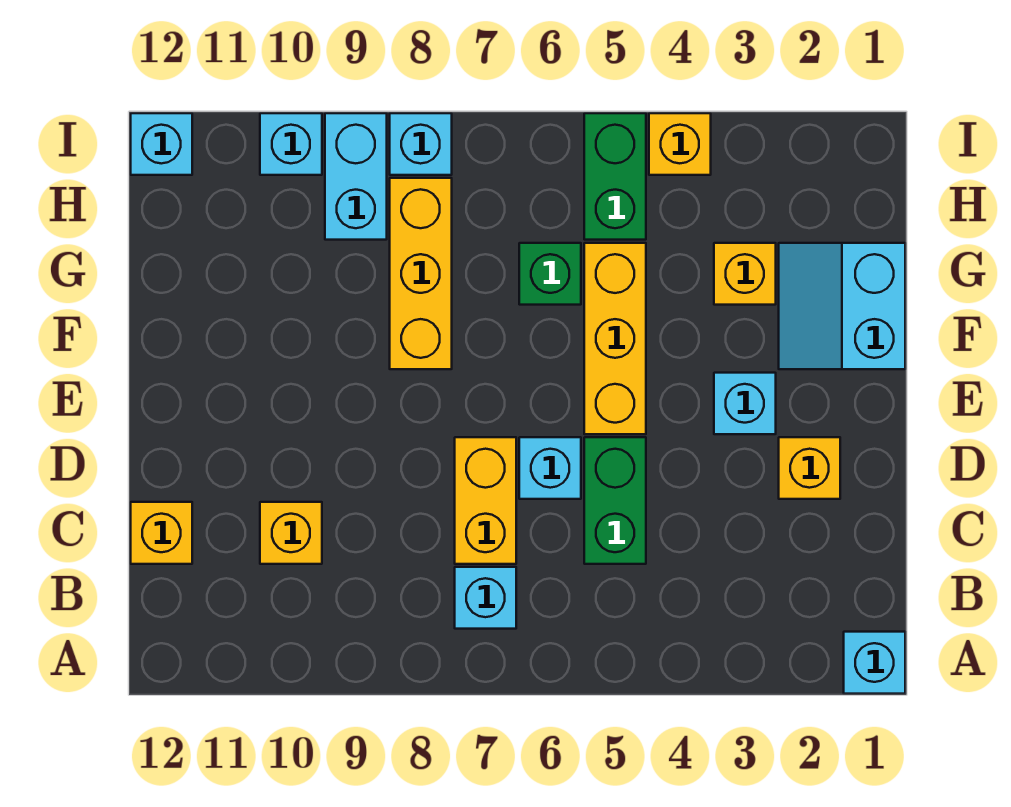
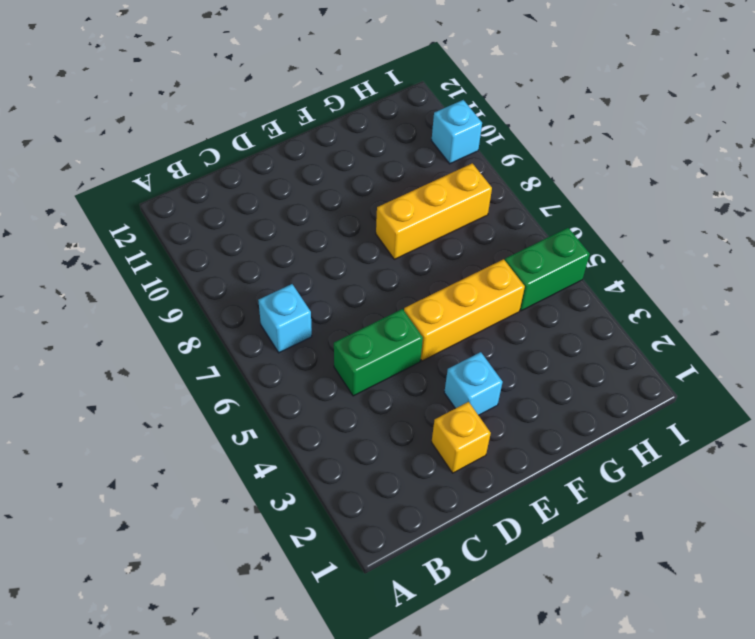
none -> cyan brick A1 level 1
none -> yellow brick C7:D7 level 1
none -> yellow brick C10 level 1

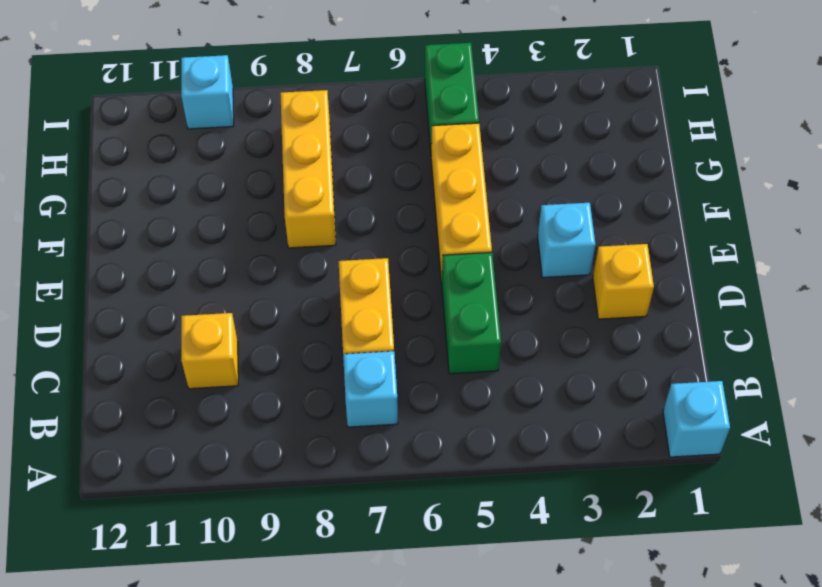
none -> yellow brick C12 level 1
none -> cyan brick D6 level 1
none -> cyan slope F1:G2 level 1 top 1

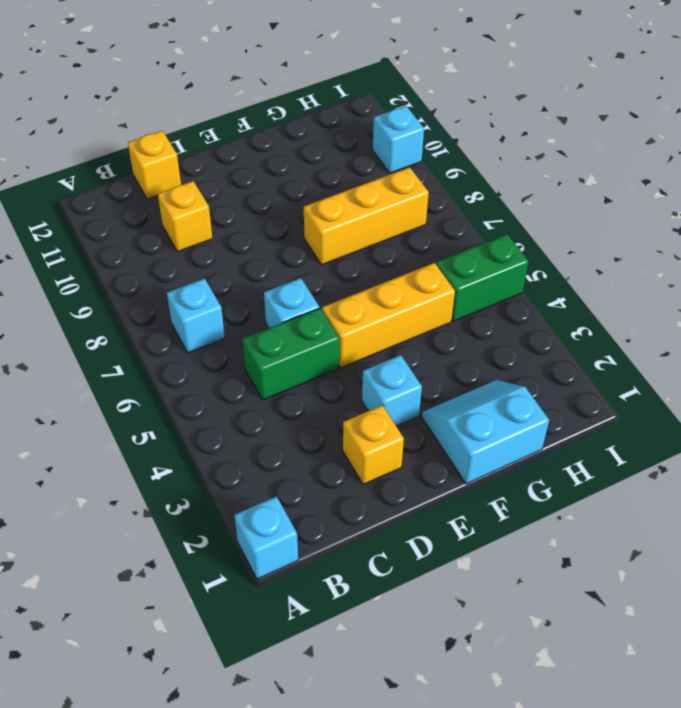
none -> yellow brick C7:D7 level 1
none -> yellow brick G3 level 1
none -> green brick G6 level 1

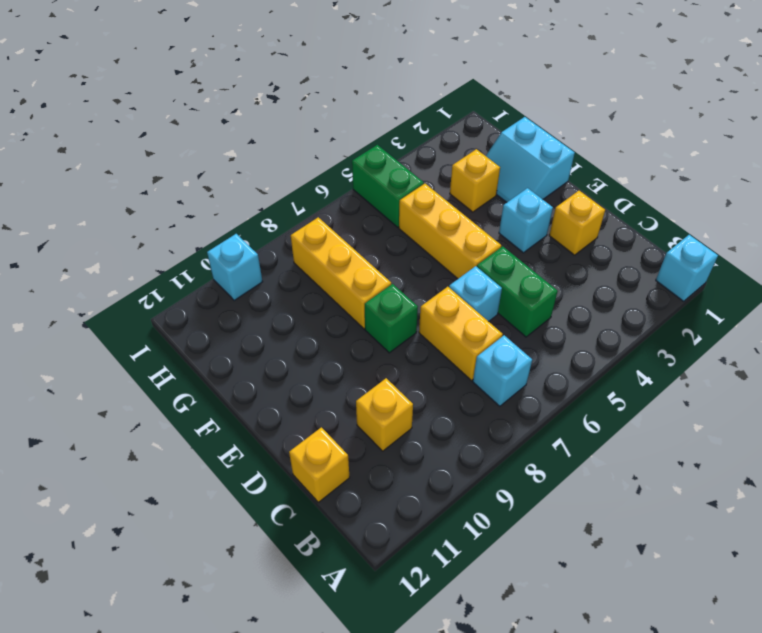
green brick E8 level 1 -> green brick G6 level 1
none -> cyan brick H9:I9 level 1
none -> yellow brick I4 level 1
none -> cyan brick I8 level 1

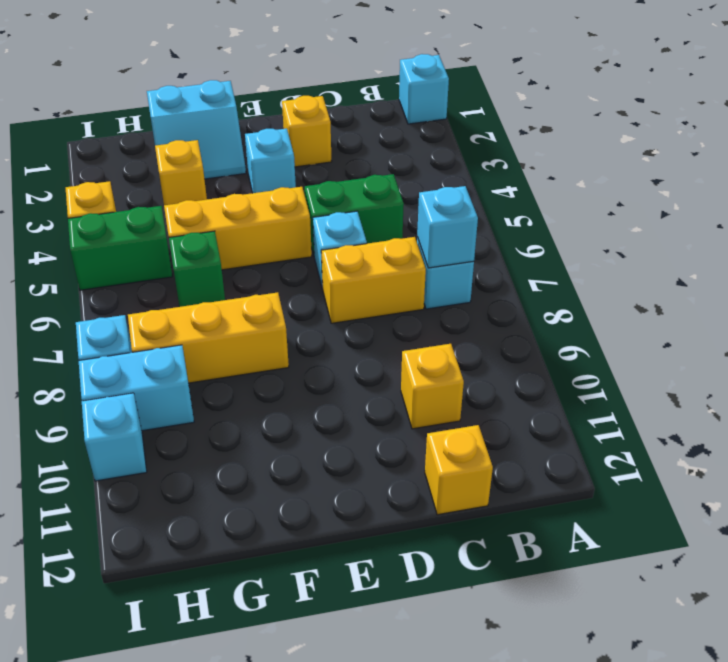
cyan brick B7 level 2 -> cyan brick I12 level 1

